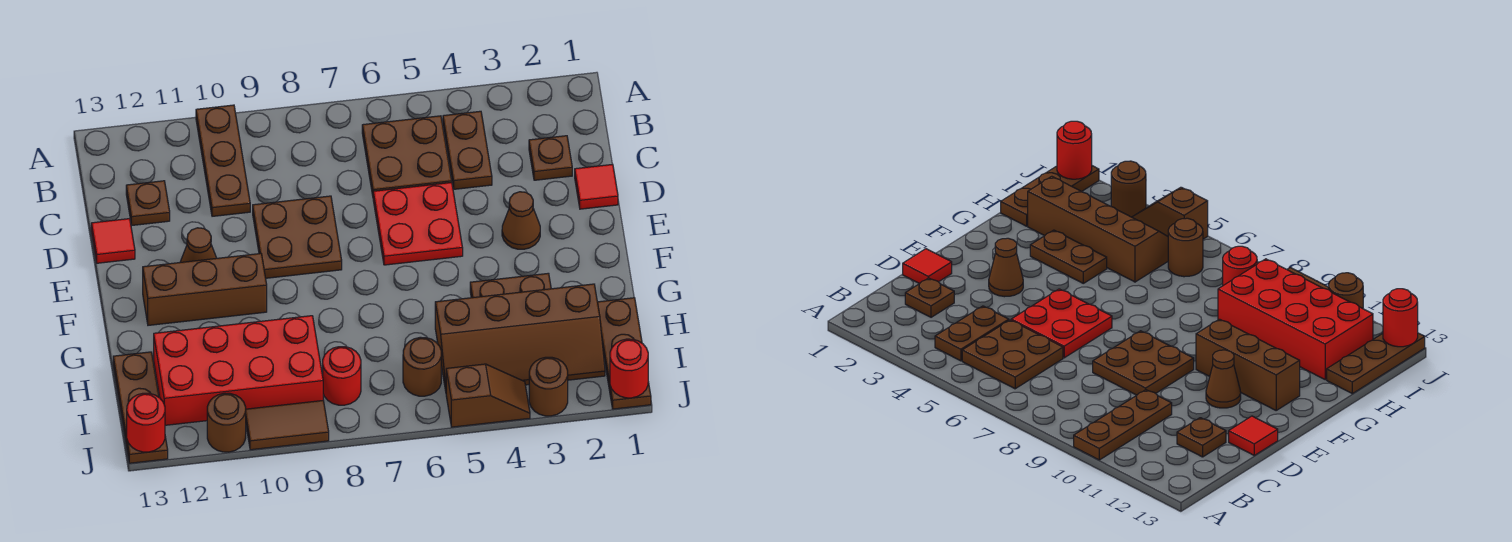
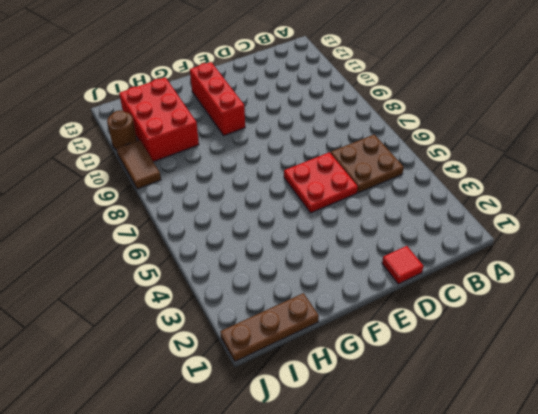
red brick F10:F12 level 1 -> brown brick F10:F12 level 1
red brick H10:I12 level 1 -> red brick H9:I12 level 1
none -> brown plate A10:C10 level 1
none -> brown plate B4:C4 level 1
none -> brown plate C2 level 1

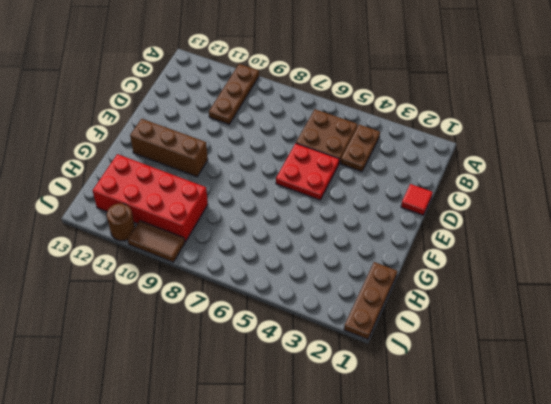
none -> brown plate C2 level 1
none -> brown plate C12 level 1
none -> brown plate D8:E9 level 1

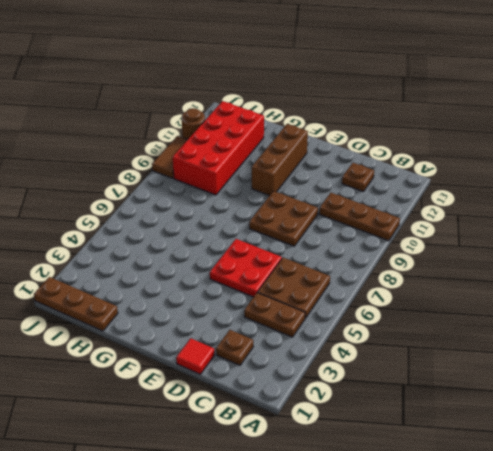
none -> red tile D13 level 1
none -> brown cone E3 level 1
none -> brown cone E11 level 1

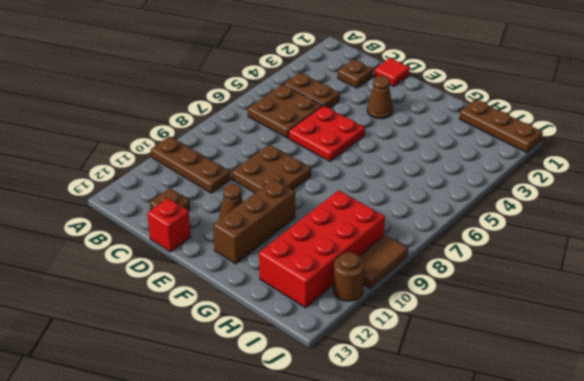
red brick D13 level 1 -> red tile D13 level 1
none -> brown plate G3:G4 level 1
none -> brown slope H2:I5 level 1 top H
none -> brown plate H13:J13 level 1

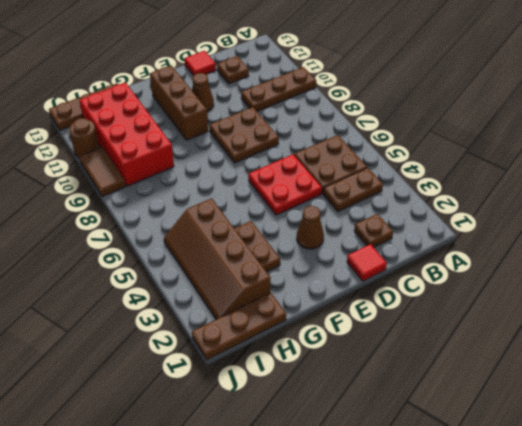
none -> brown round brick I6 level 1
none -> red round brick I8 level 1
none -> brown round brick J3 level 1

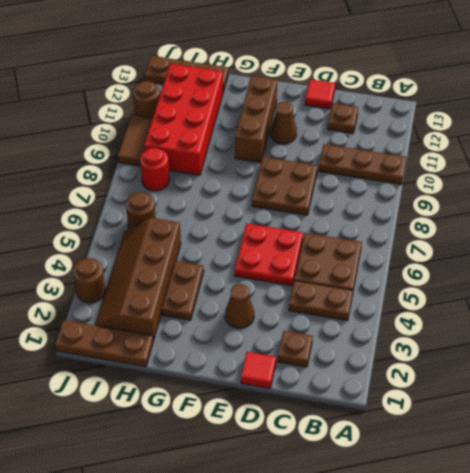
none -> brown slope J4:J5 level 1 top 5
none -> red round brick J1 level 2
none -> red round brick J13 level 2

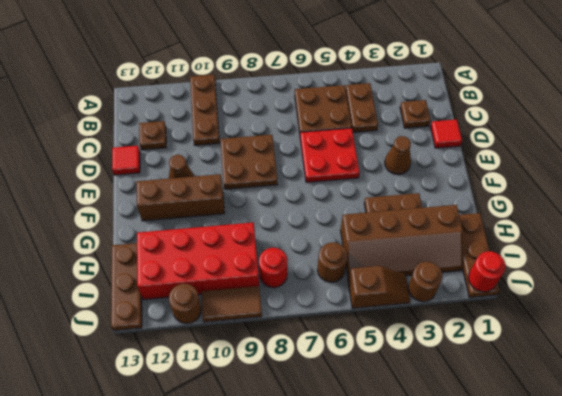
none -> red round brick J13 level 2

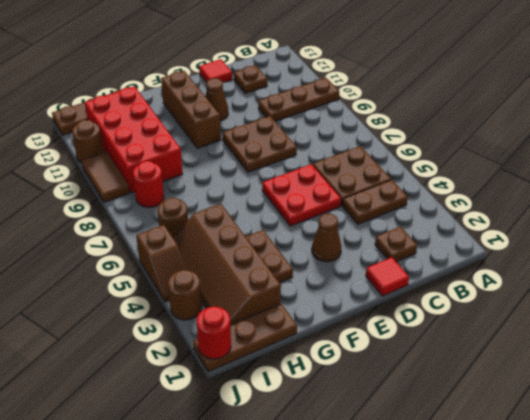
none -> red round brick J13 level 2

